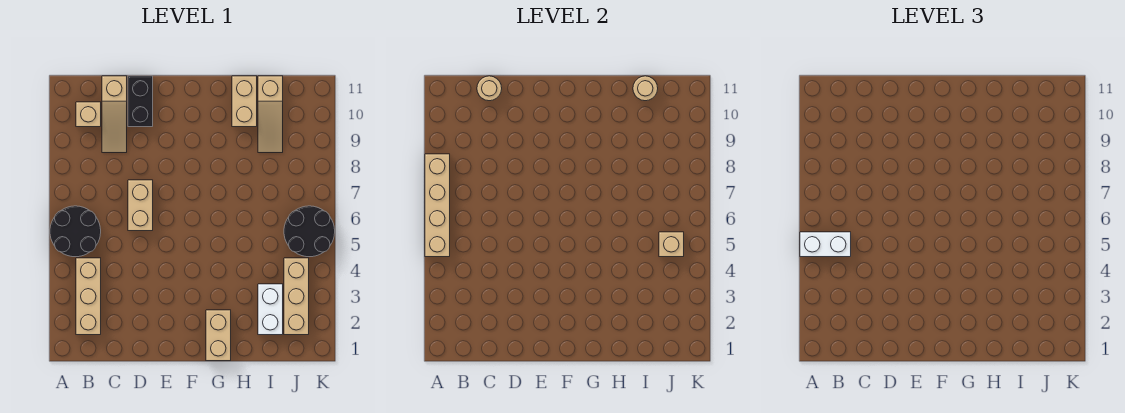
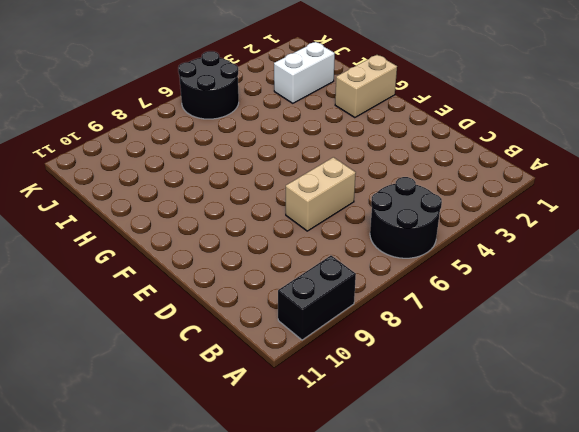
black brick A9:A10 level 1 -> black brick D10:D11 level 1
none -> tan brick B2:B4 level 1
none -> tan brick B10 level 1
none -> tan slope C9:C11 level 1 top 11

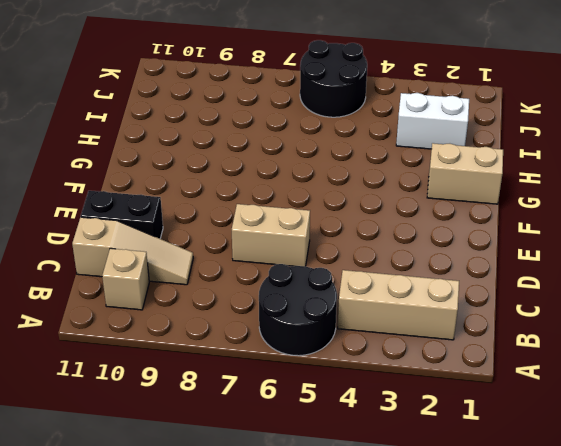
none -> tan brick H10:H11 level 1
none -> tan slope I9:I11 level 1 top 11
none -> tan brick J2:J4 level 1

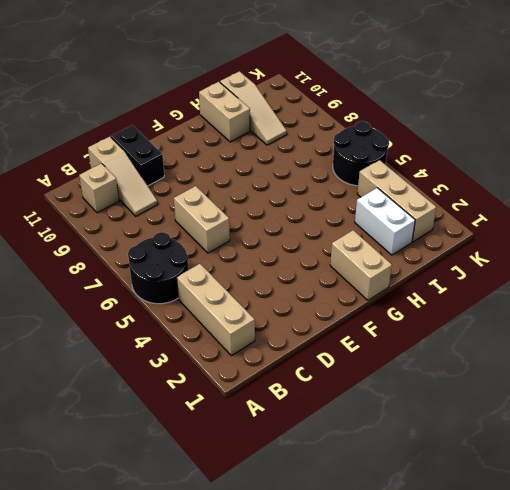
none -> tan brick A5:A8 level 2
none -> tan round brick C11 level 2
none -> tan round brick I11 level 2

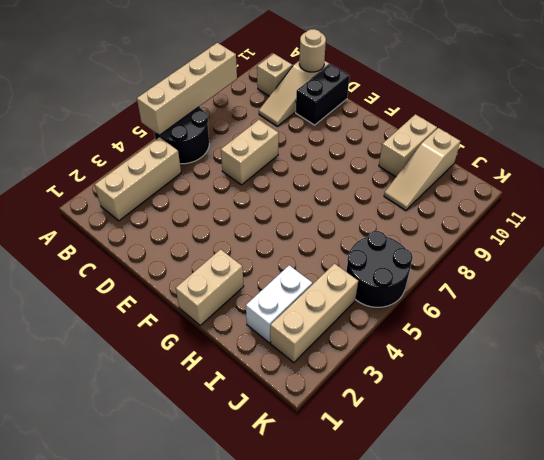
none -> tan round brick I11 level 2
none -> tan brick J5 level 2
none -> white brick A5:B5 level 3

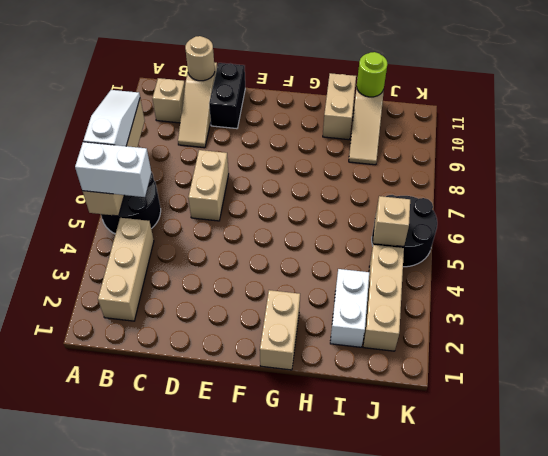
white slope A6:A8 level 3 top 6 -> none
lime round brick I11 level 2 -> tan round brick I11 level 2

